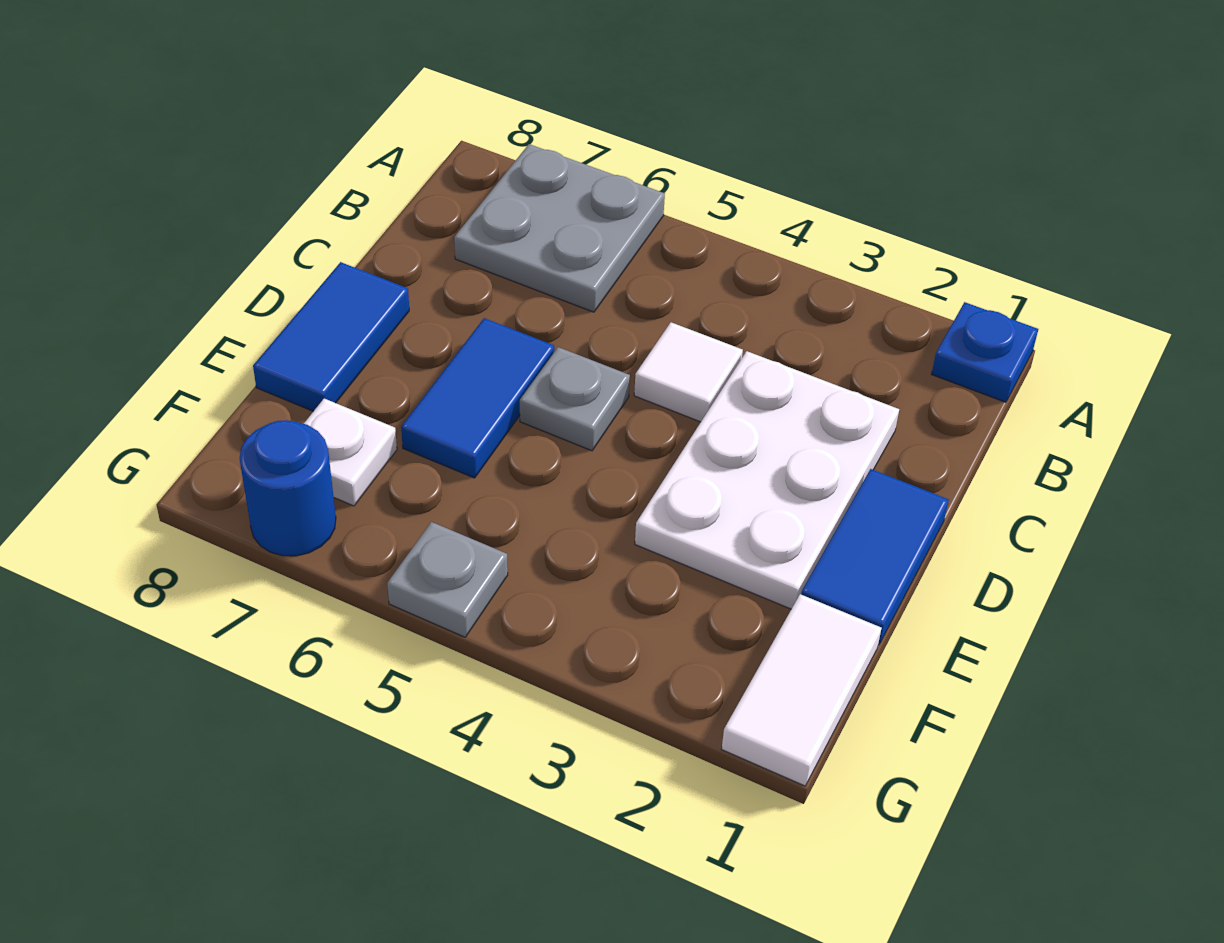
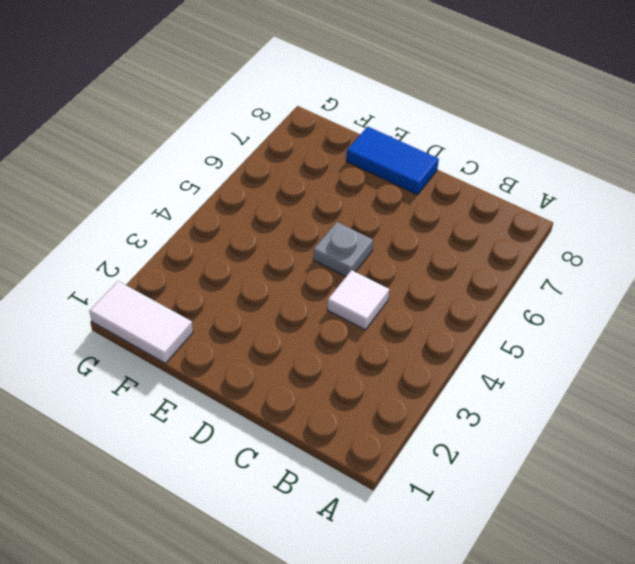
none -> blue plate A1 level 1
none -> grey plate A6:B7 level 1
none -> white plate C2:E3 level 1

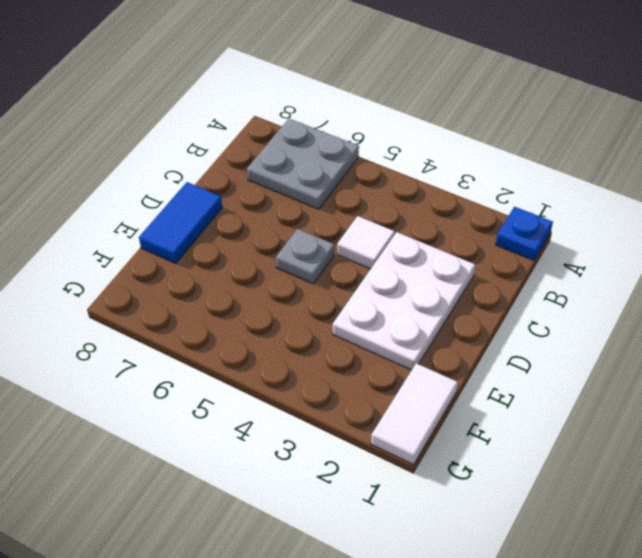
none -> blue tile D1:E1 level 1
none -> blue tile D6:E6 level 1
none -> white plate F7 level 1

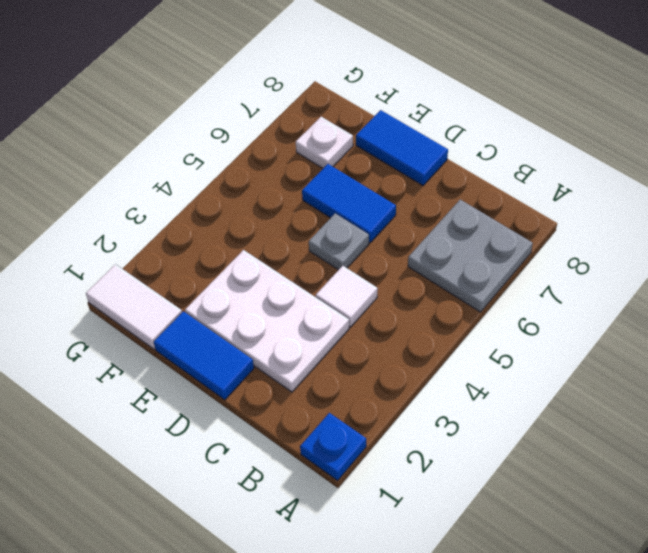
none -> grey plate G5 level 1
none -> blue round brick G7 level 1

